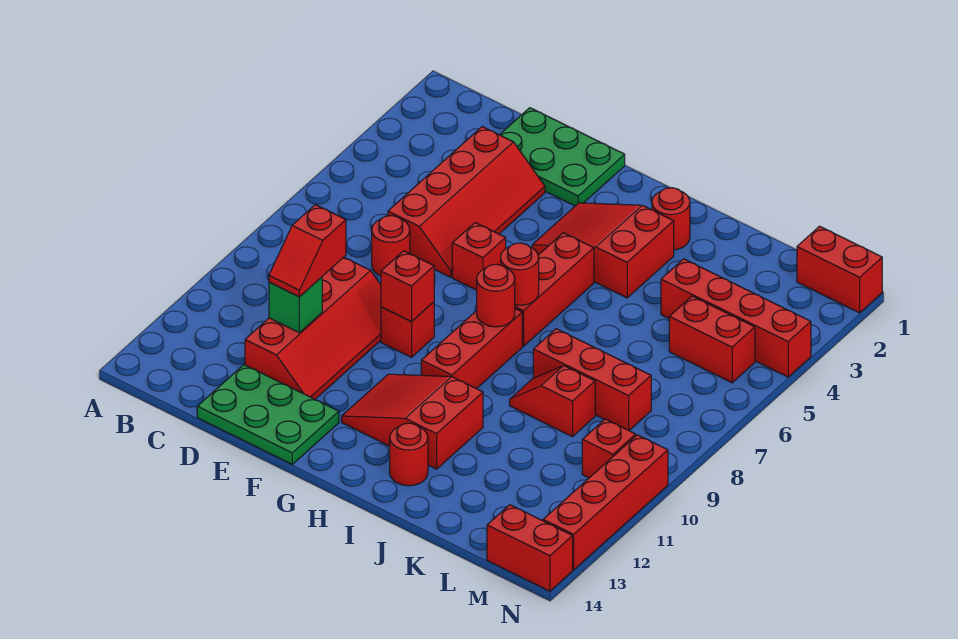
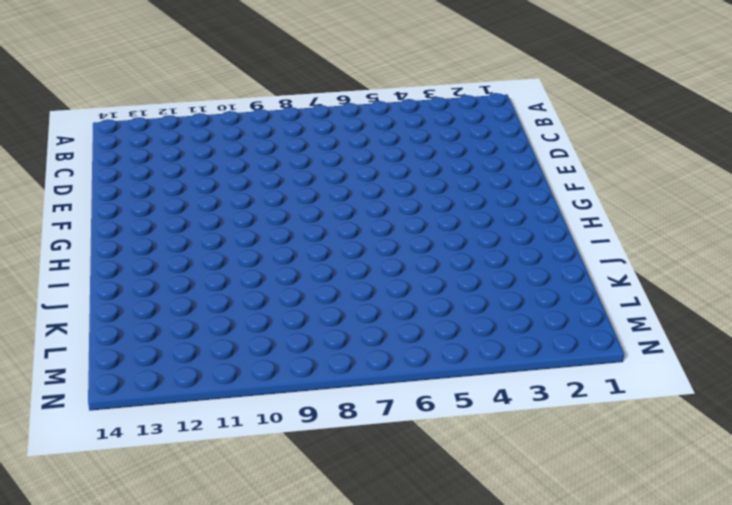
none -> green plate D1:F2 level 1
none -> red slope D3:E6 level 1 top D
none -> red round brick D7 level 1

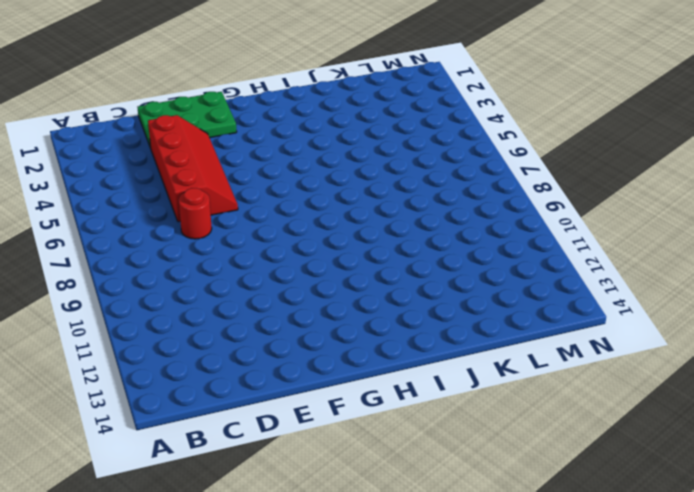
none -> red slope D9:E12 level 1 top D
none -> green plate D13:F14 level 1
none -> red brick F6 level 1

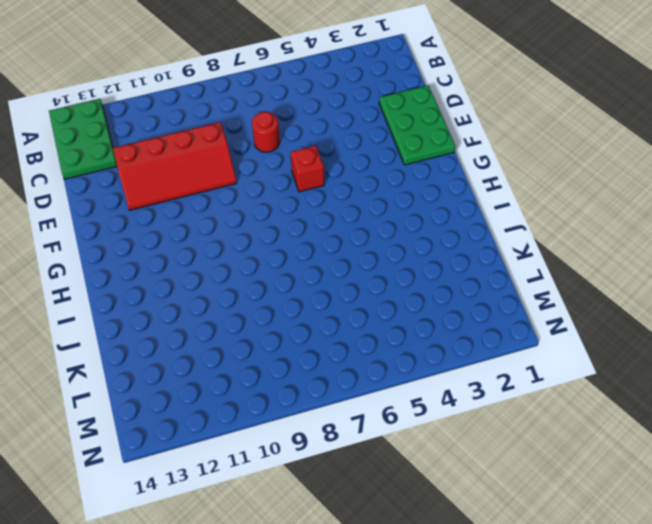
green plate A13:C14 level 1 -> green plate D13:F14 level 1
none -> red slope D3:E6 level 1 top D
none -> red brick F9 level 1
none -> red slope G3:I4 level 1 top I

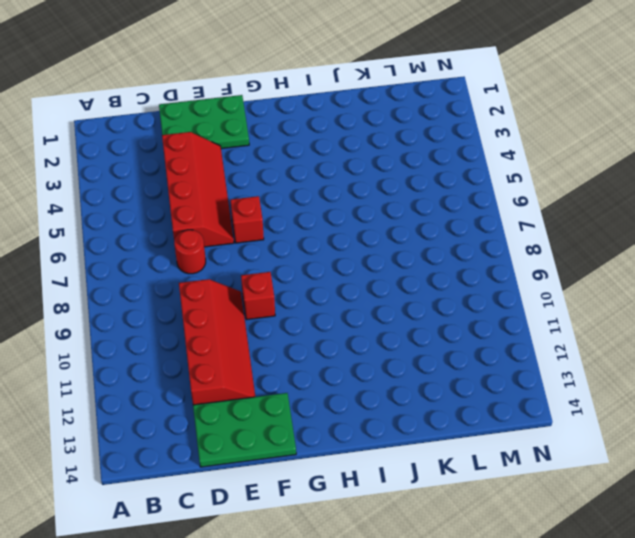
none -> red slope G3:I4 level 1 top I
none -> red slope G11:I12 level 1 top I
none -> red brick H5:H7 level 1

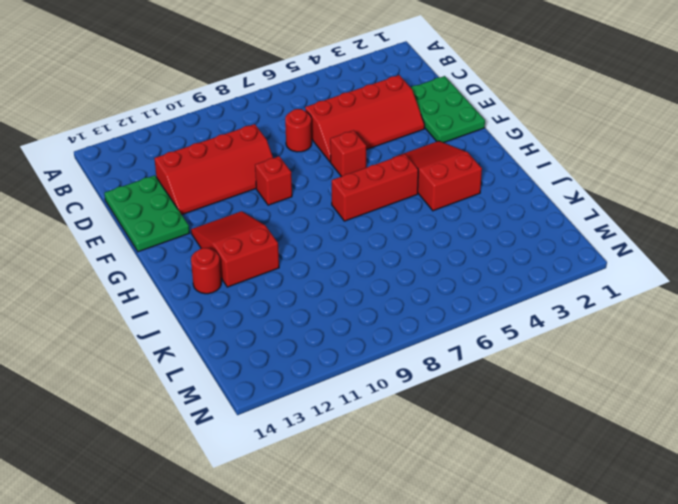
none -> red brick H8:H10 level 1
none -> red round brick I2 level 1
none -> red brick J8:L8 level 1

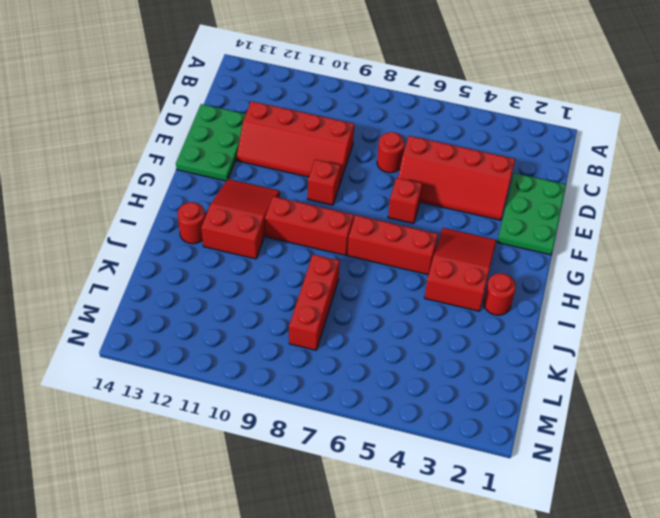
none -> red slope J9:K9 level 1 top K
none -> red brick K4:N4 level 1
none -> red brick L5:M5 level 1

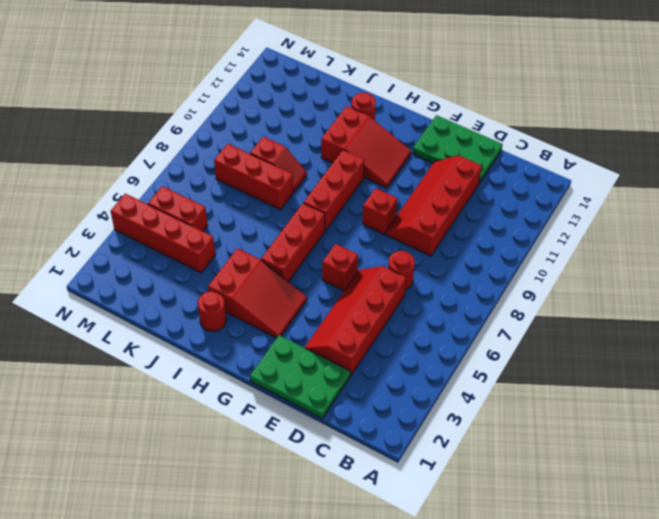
none -> red brick M1:N1 level 1
none -> red brick M10 level 1
none -> red brick M14:N14 level 1

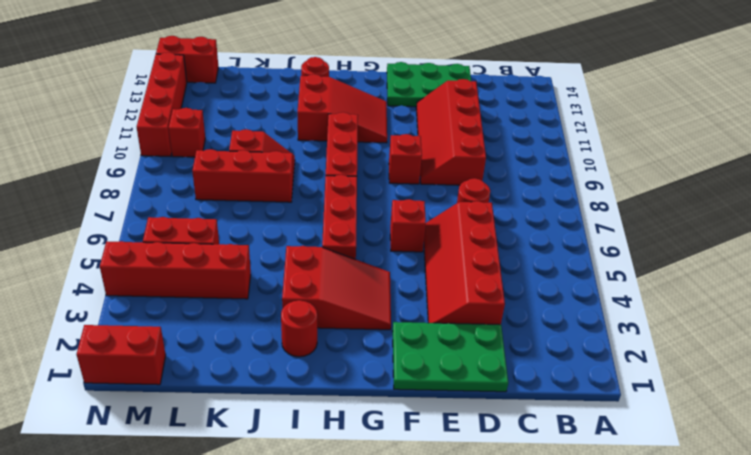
none -> green brick D11 level 2
none -> red brick F9 level 2
none -> red round brick H7 level 2

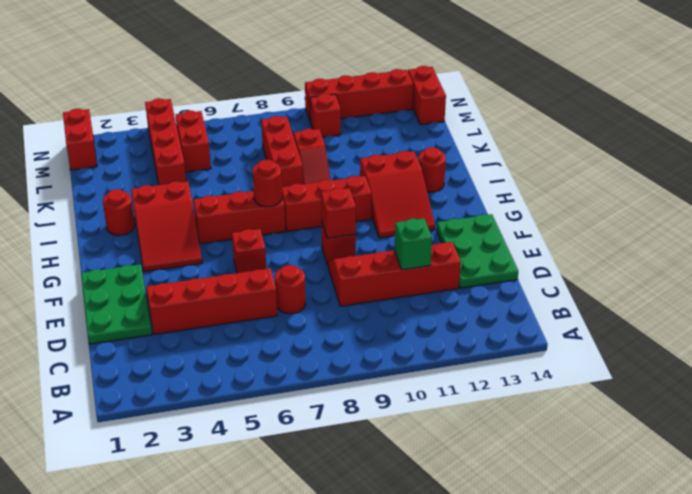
none -> red round brick H8 level 2
none -> red slope D10:D11 level 3 top 10

